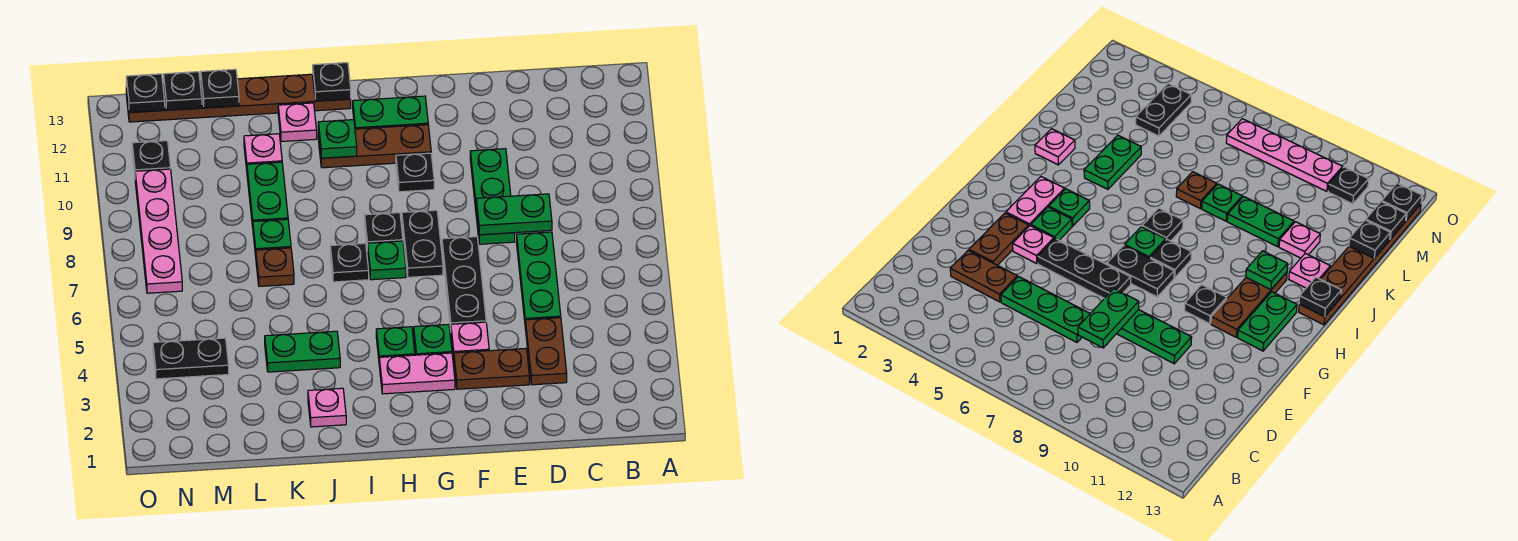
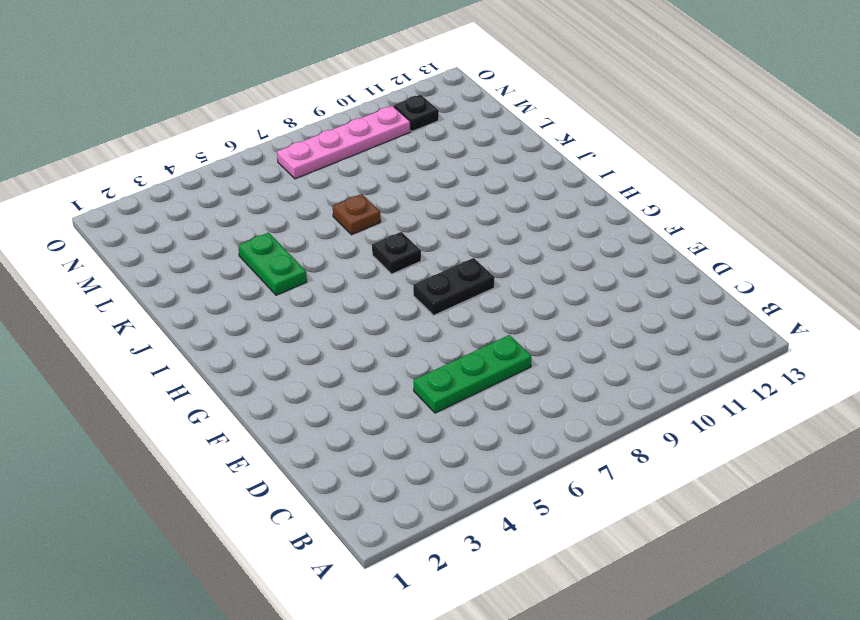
none -> brown plate D3:D4 level 1
none -> brown plate E3:F3 level 1
none -> green plate E8:E10 level 1
none -> pink plate F4 level 1

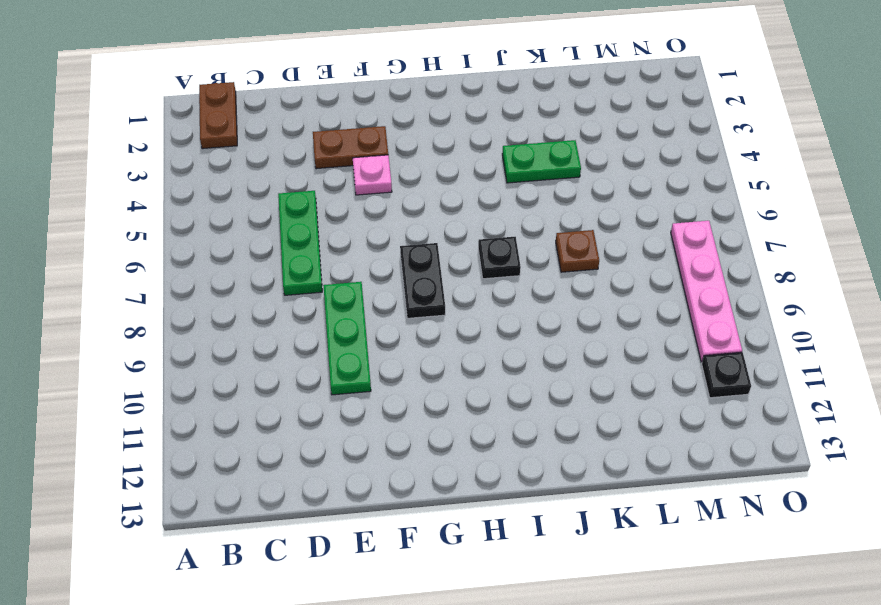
brown plate B1:B2 level 1 -> brown plate D3:D4 level 1
none -> black plate F5:F7 level 1
none -> pink plate G3:H3 level 1
none -> green plate G4 level 1
none -> black plate G10 level 1

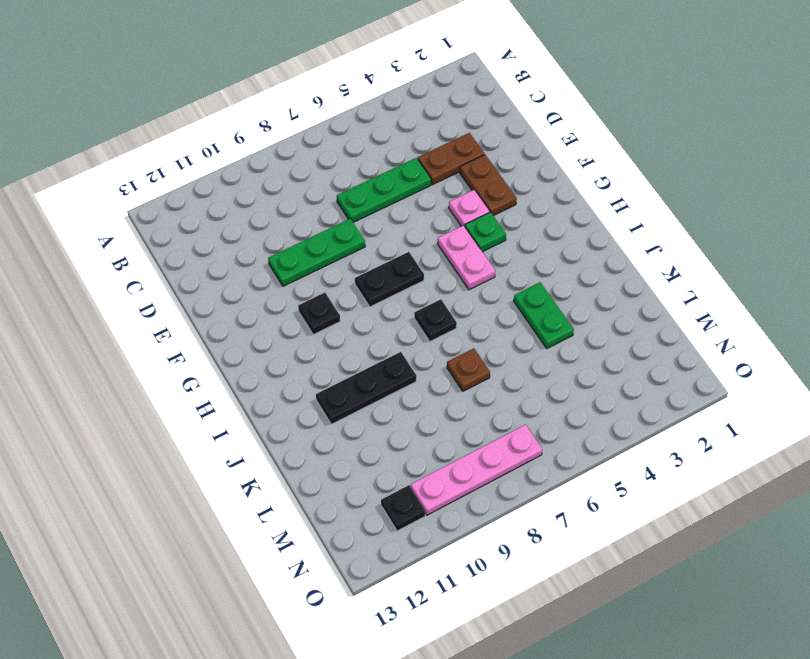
pink plate G5:H5 level 1 -> pink plate G3:H3 level 1
black plate J9:J11 level 1 -> black plate F5:F7 level 1
none -> brown plate G11:I11 level 1
none -> green plate G12:H12 level 1
none -> green plate H4 level 1
none -> green plate H7 level 1

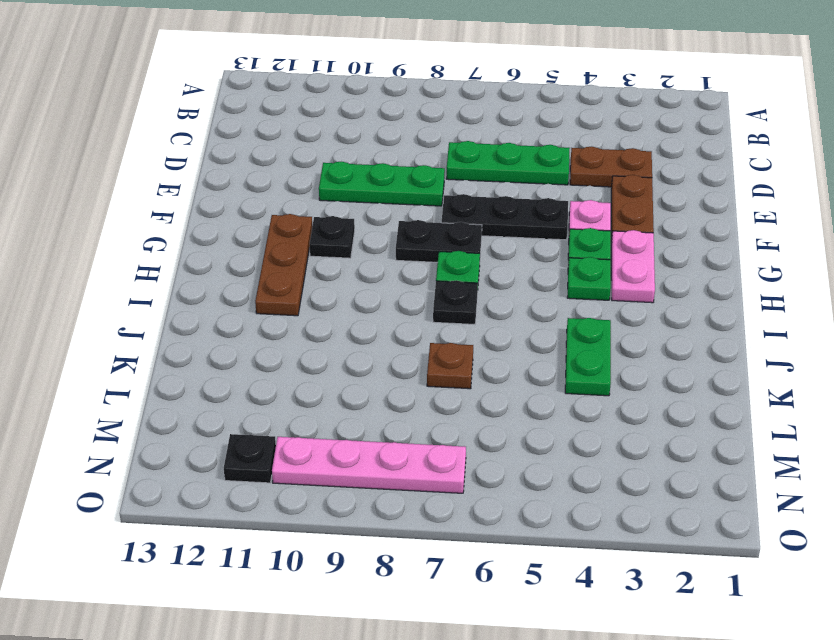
none -> green plate G12:H12 level 1
none -> black plate H8 level 1
none -> brown plate I13:N13 level 1
none -> pink plate J2 level 1

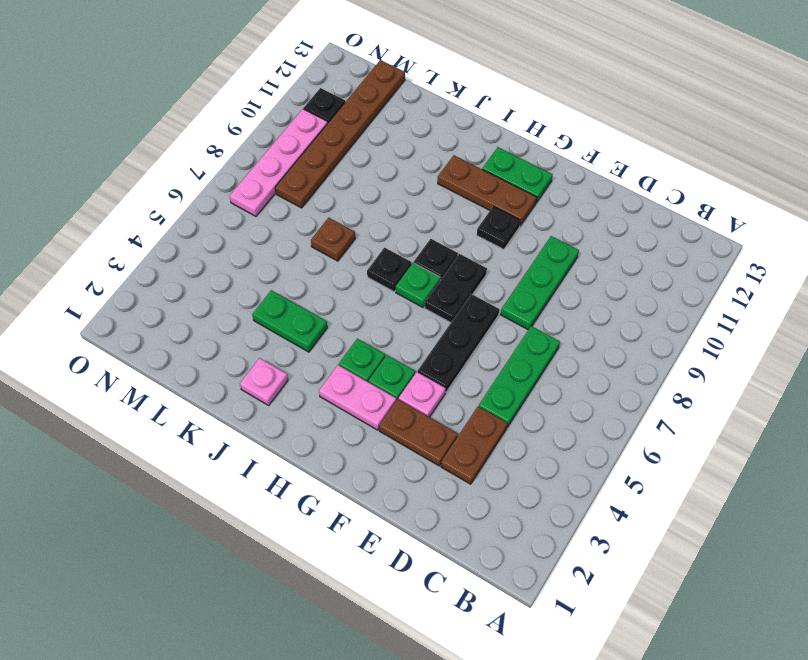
brown plate M8:M13 level 1 -> brown plate I13:N13 level 1
none -> pink plate J12 level 1
none -> green plate K8 level 1
none -> green plate K9:K10 level 1
none -> pink plate K11 level 1

